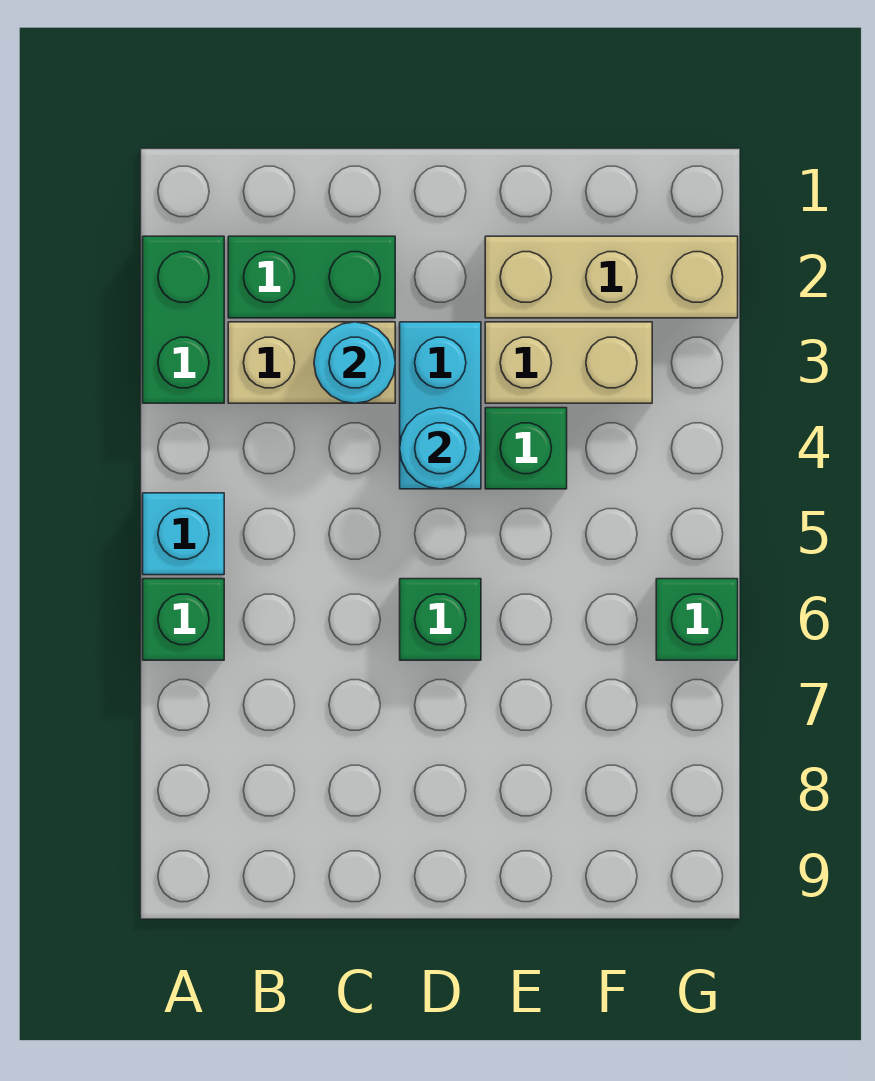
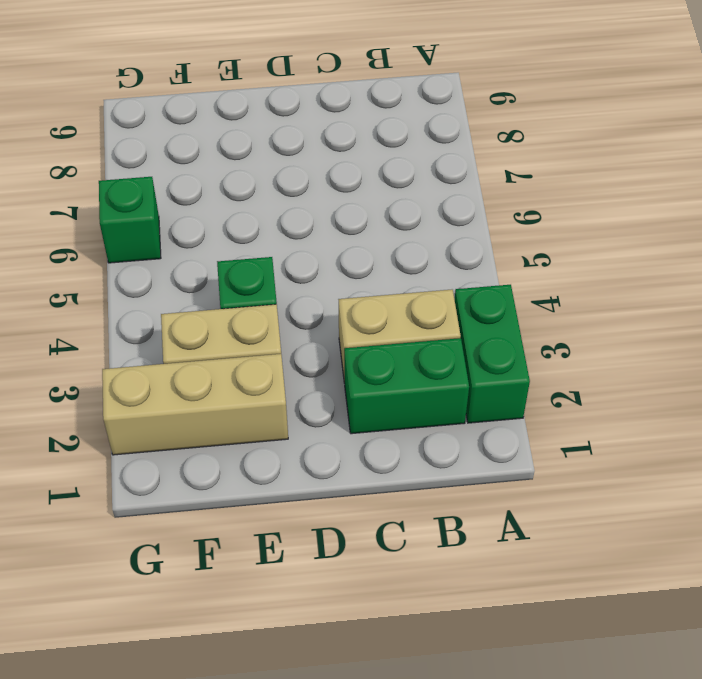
none -> cyan brick A5 level 1
none -> green brick A6 level 1
none -> cyan brick D3:D4 level 1

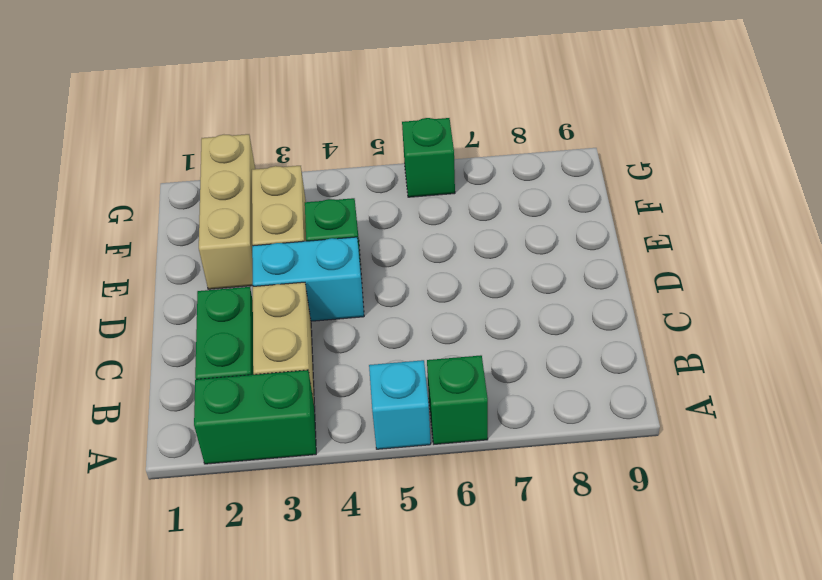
none -> green brick D6 level 1
none -> cyan round brick C3 level 2
none -> cyan round brick D4 level 2

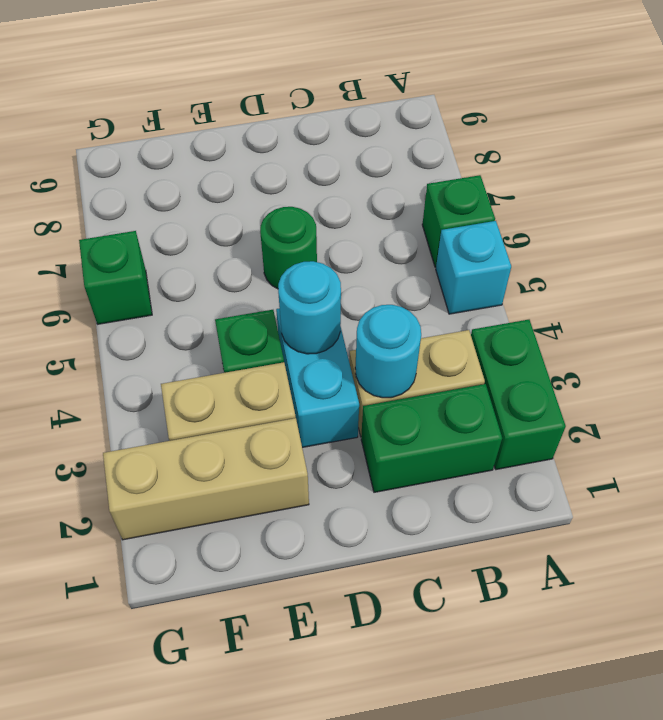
green round brick D6 level 1 -> green brick D6 level 1

